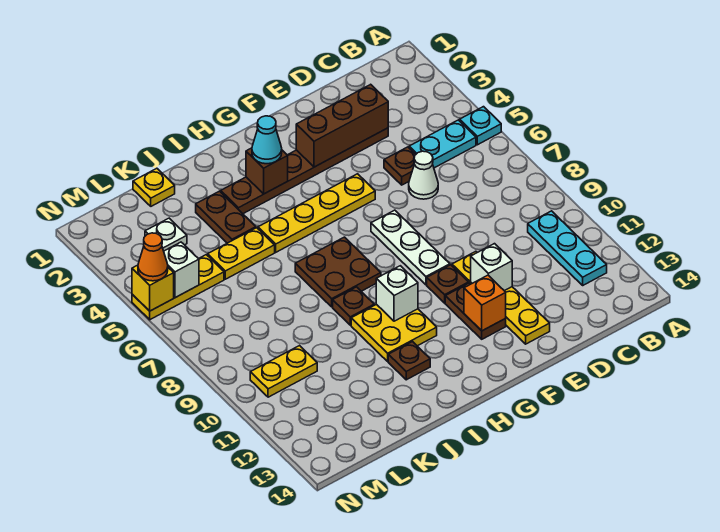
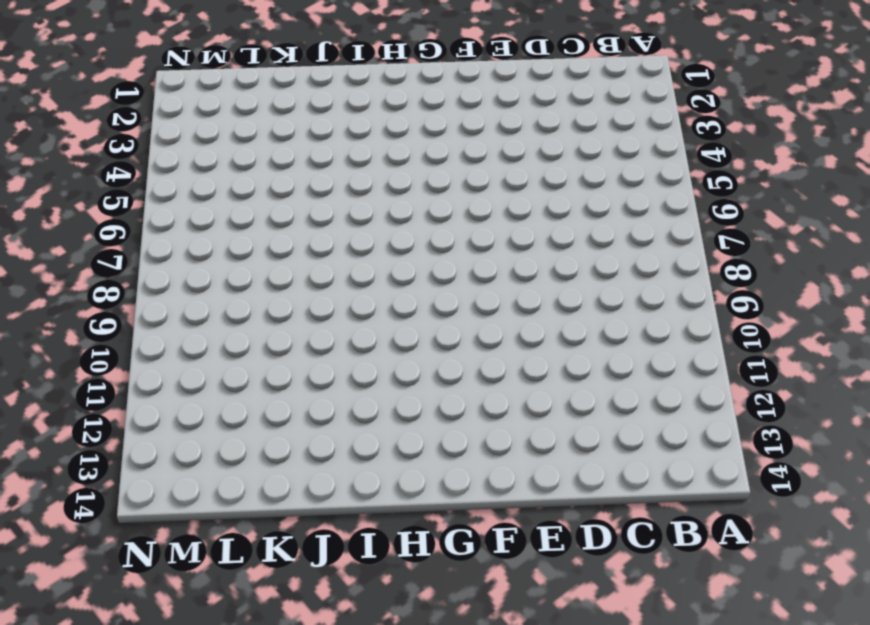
none -> cyan plate A5 level 1
none -> cyan plate B5:C5 level 1
none -> cyan plate B10:B12 level 1
none -> brown plate D3:I3 level 1

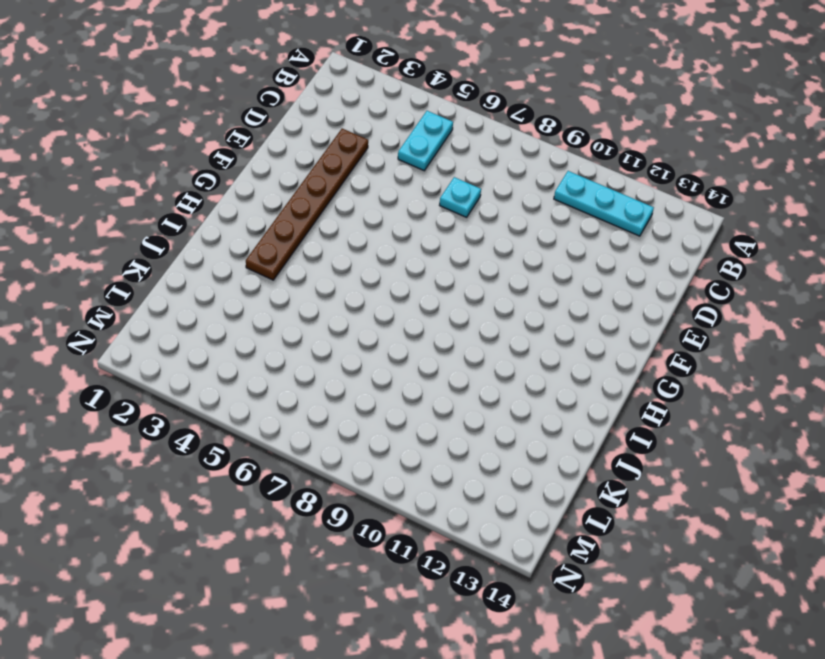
cyan plate D7 level 1 -> cyan plate A5 level 1
none -> brown plate D5 level 1
none -> white cone D6 level 1
none -> yellow plate E10:E13 level 1
none -> yellow plate F5:I5 level 1

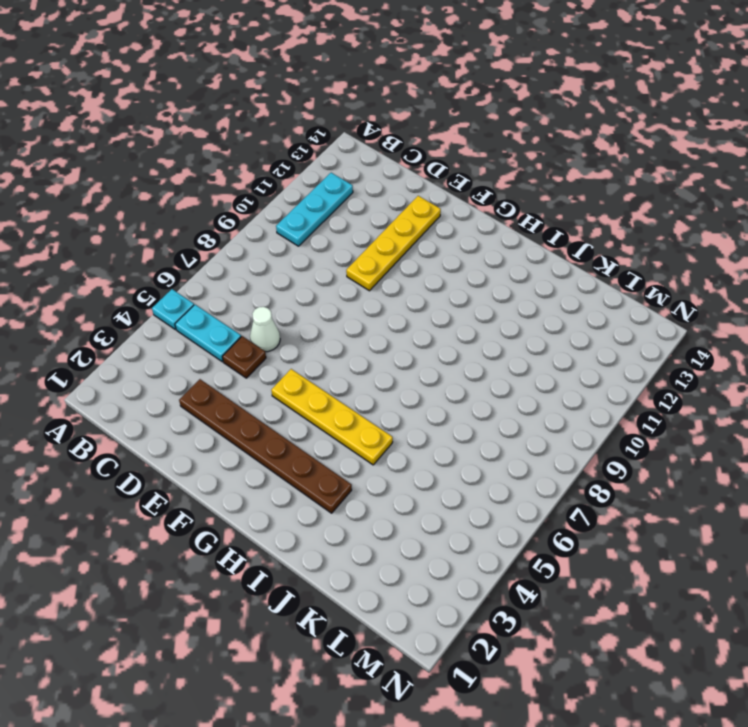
none -> white plate F7:F9 level 1
none -> brown plate F10 level 1
none -> brown plate F11:F12 level 1
none -> brown plate H7:I8 level 1

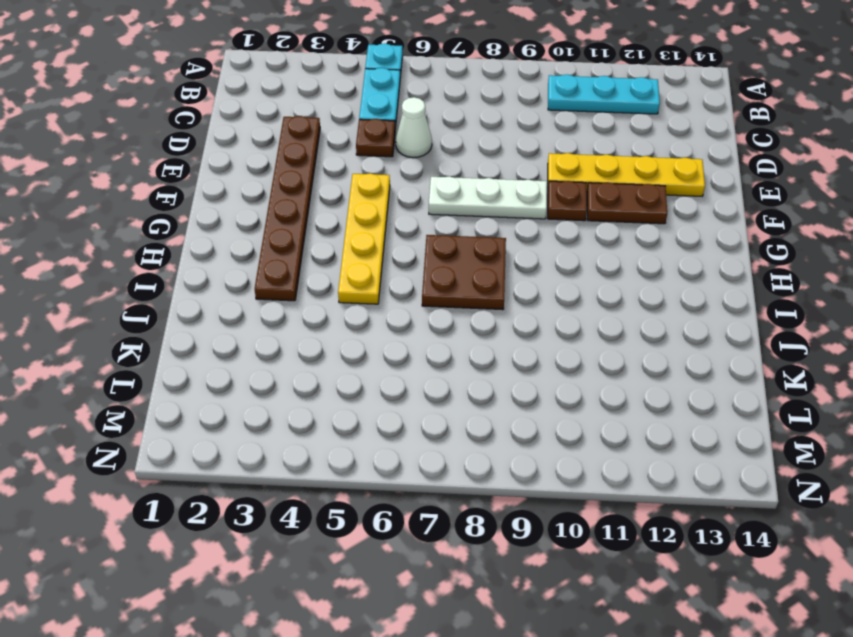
none -> yellow plate H10:I11 level 1
none -> brown plate I9 level 1
none -> brown plate I12 level 1
none -> brown plate J3:J4 level 1

